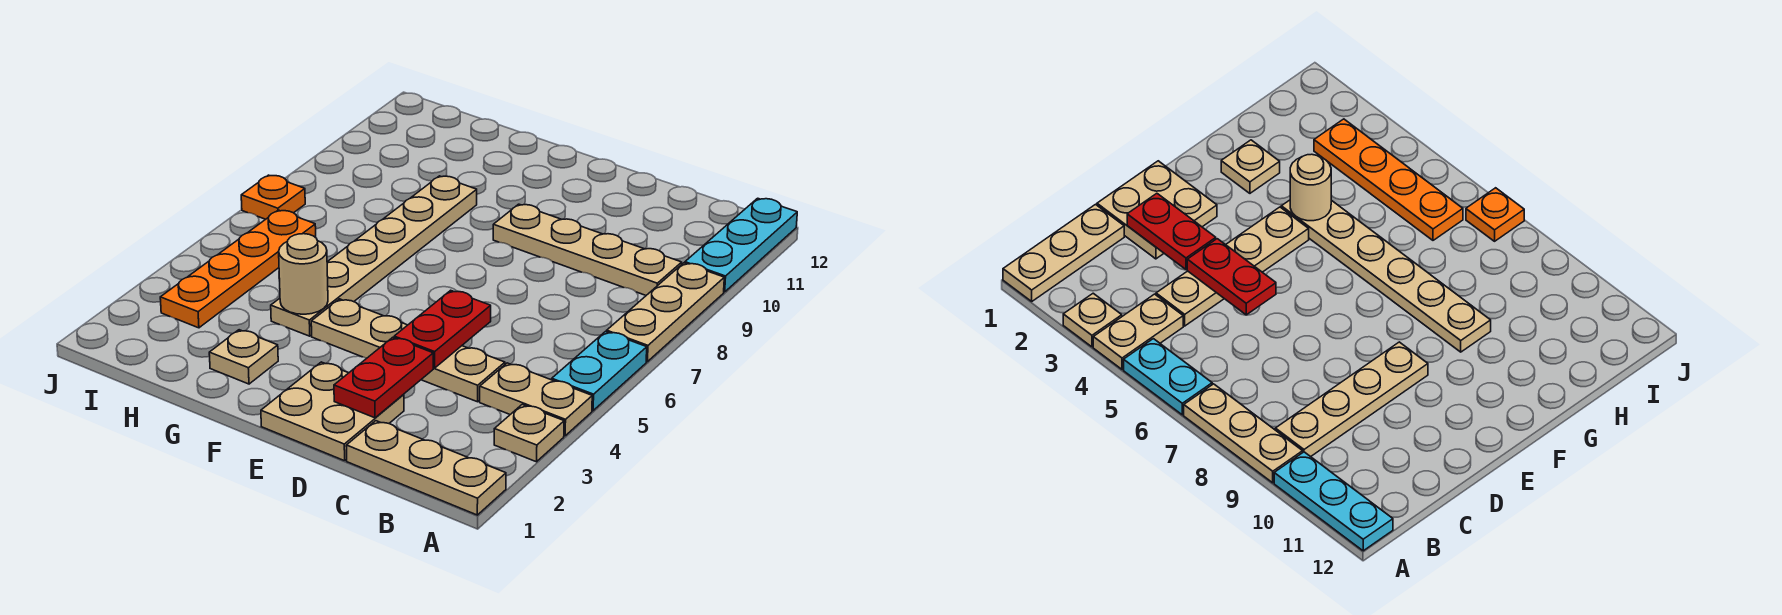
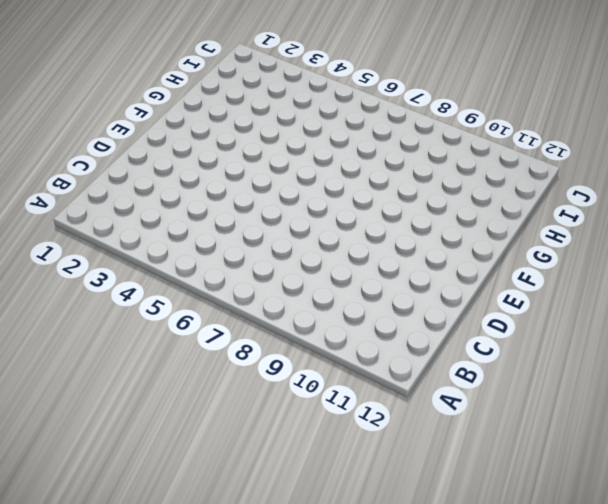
none -> tan plate A1:C1 level 1
none -> tan plate A3 level 1
none -> tan plate A4:B4 level 1

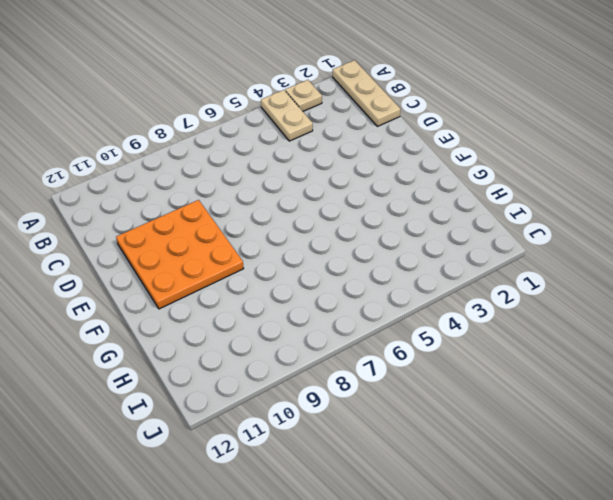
orange plate D9:F11 level 1 -> tan plate B9:E9 level 1
none -> cyan plate A5:A6 level 1
none -> tan plate A7:A9 level 1
none -> cyan plate A10:A12 level 1

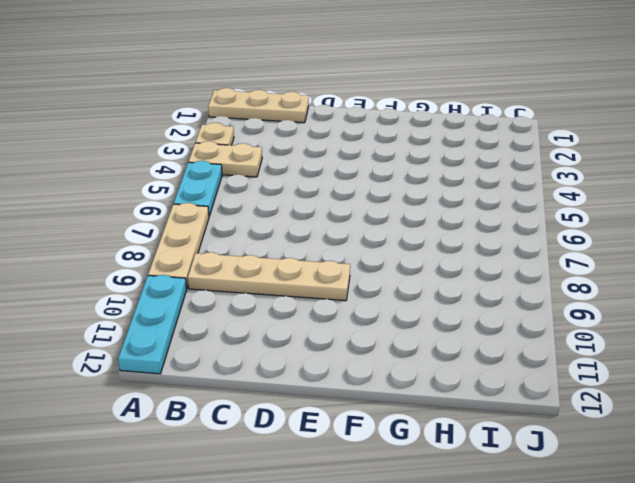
none -> tan plate C4:F4 level 1
none -> tan plate D1:E2 level 1
none -> tan plate G2 level 1

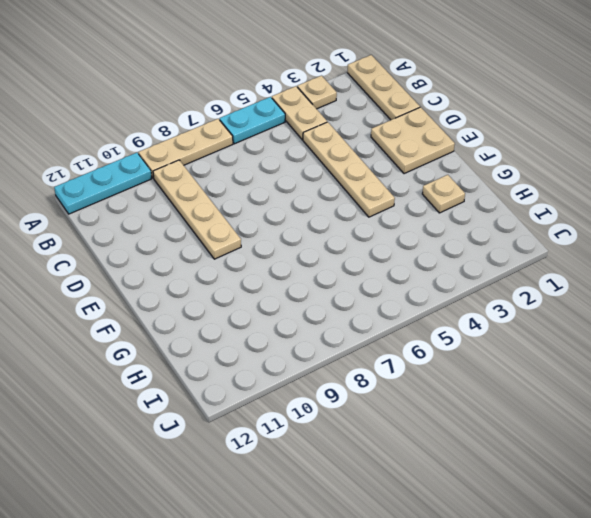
none -> tan plate G4:G9 level 1
none -> orange plate I3:I6 level 1
none -> orange plate J7 level 1

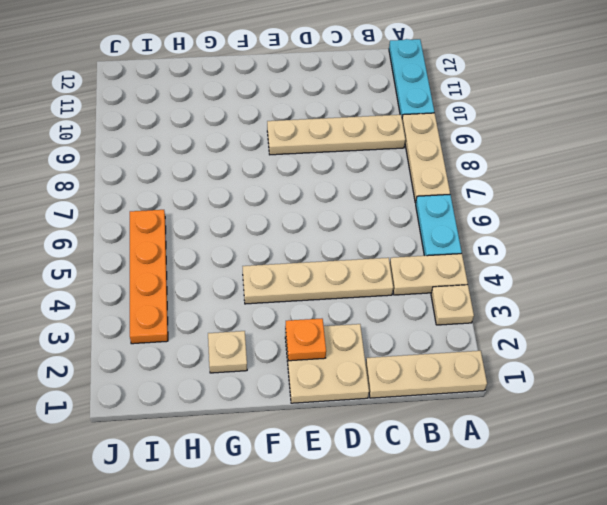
orange plate E2 level 2 -> orange plate J7 level 1
none -> tan plate G4:G9 level 1
none -> red plate D2:D3 level 2
none -> red plate D4:D5 level 2

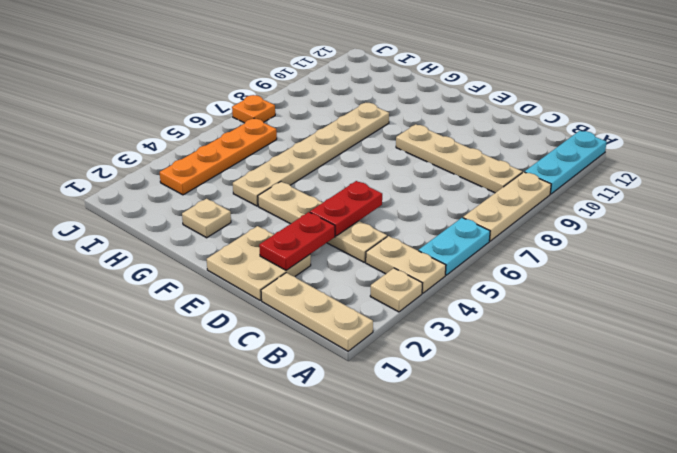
none -> tan round brick G4 level 2

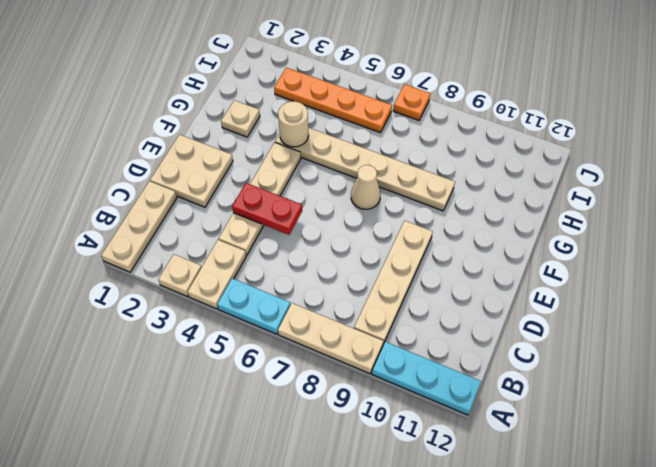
tan cone F7 level 1 -> none
none -> red plate D2:D3 level 2

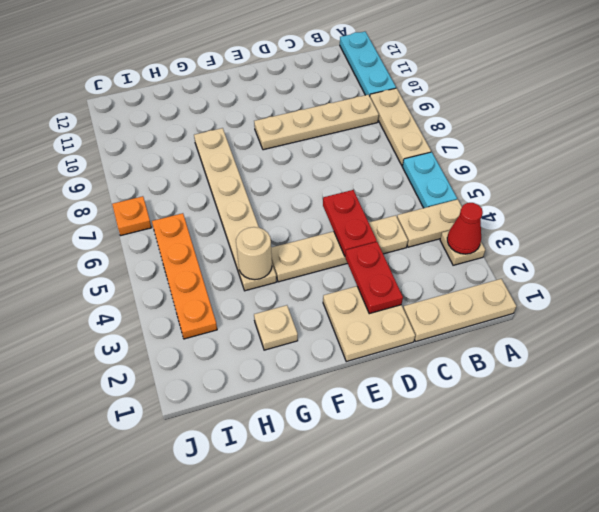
red cone A3 level 2 -> none

